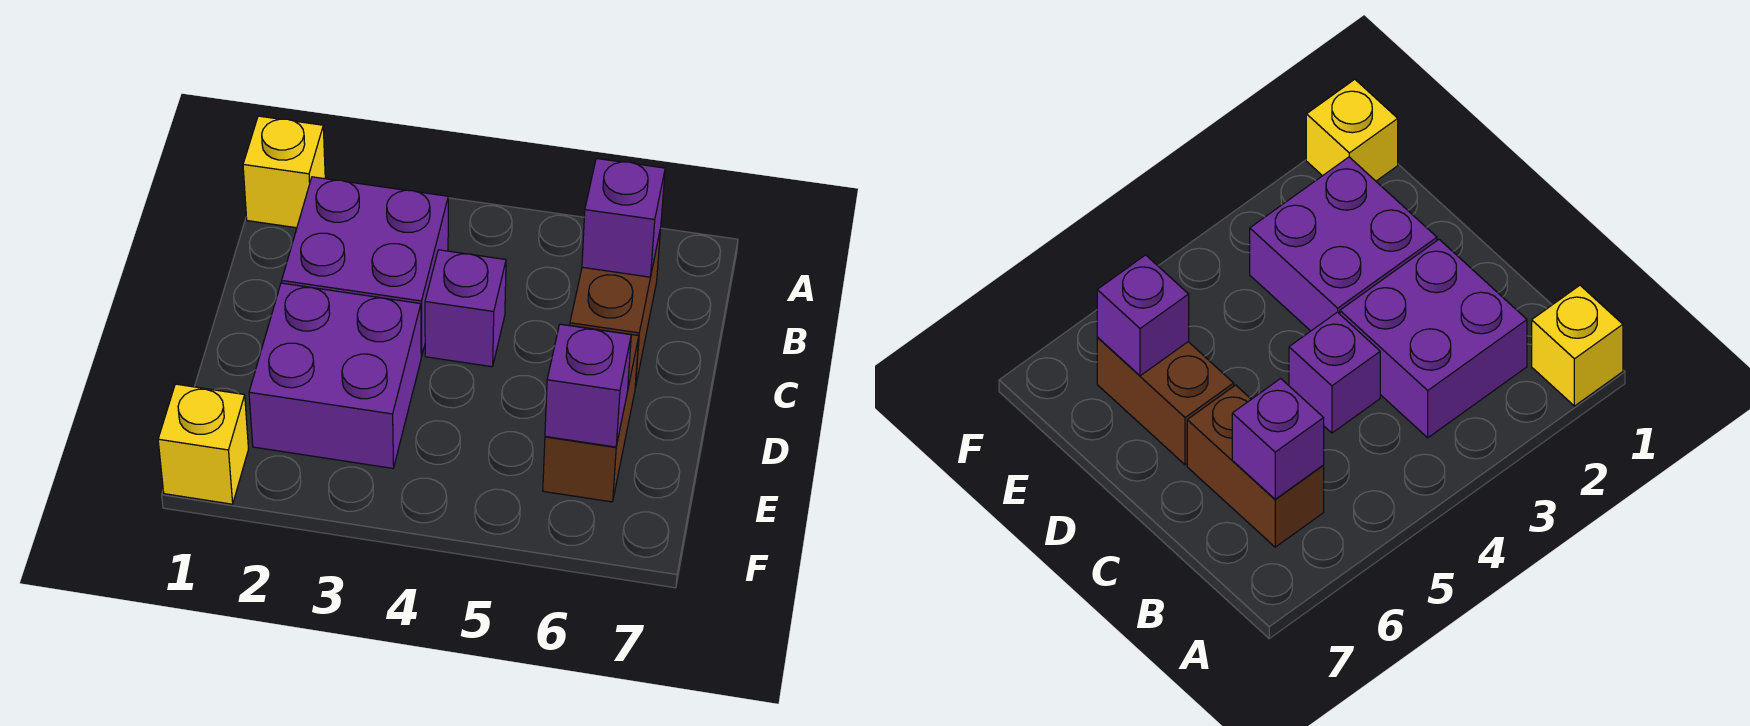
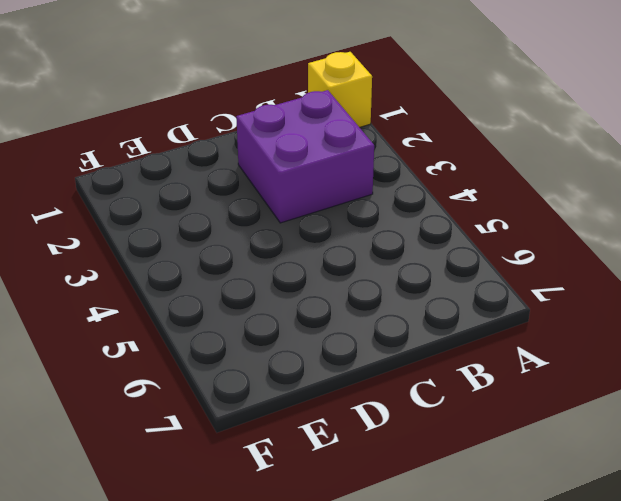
none -> brown brick B6:C6 level 1
none -> purple brick C4 level 1

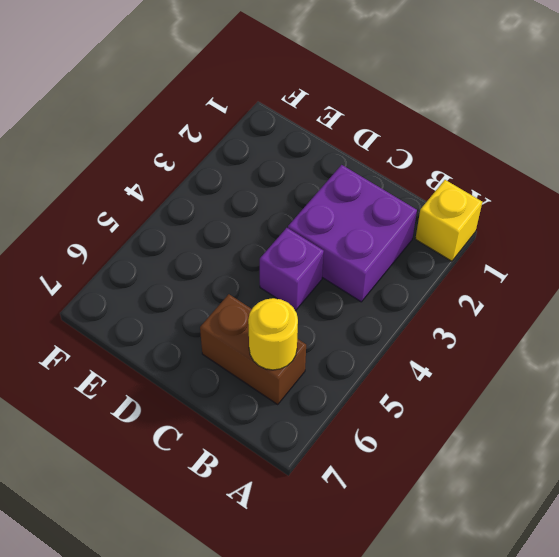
yellow round brick B6 level 2 -> purple brick B6 level 2
none -> purple brick D2:E3 level 1
none -> brown brick D6:E6 level 1

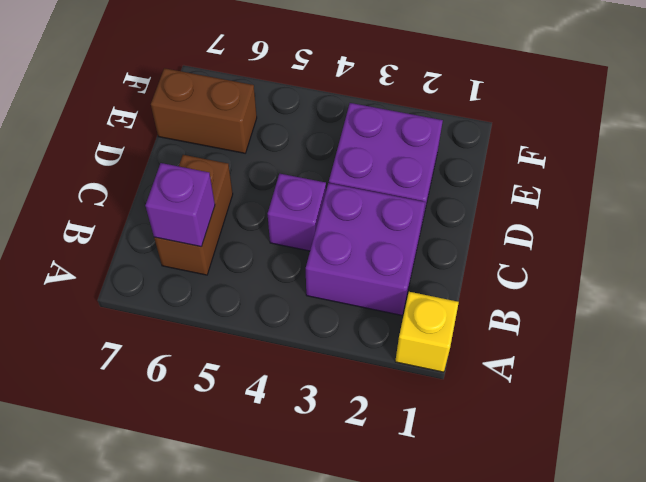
brown brick E6:E7 level 1 -> brown brick D6:E6 level 1
none -> yellow brick F1 level 1
none -> purple brick E6 level 2

